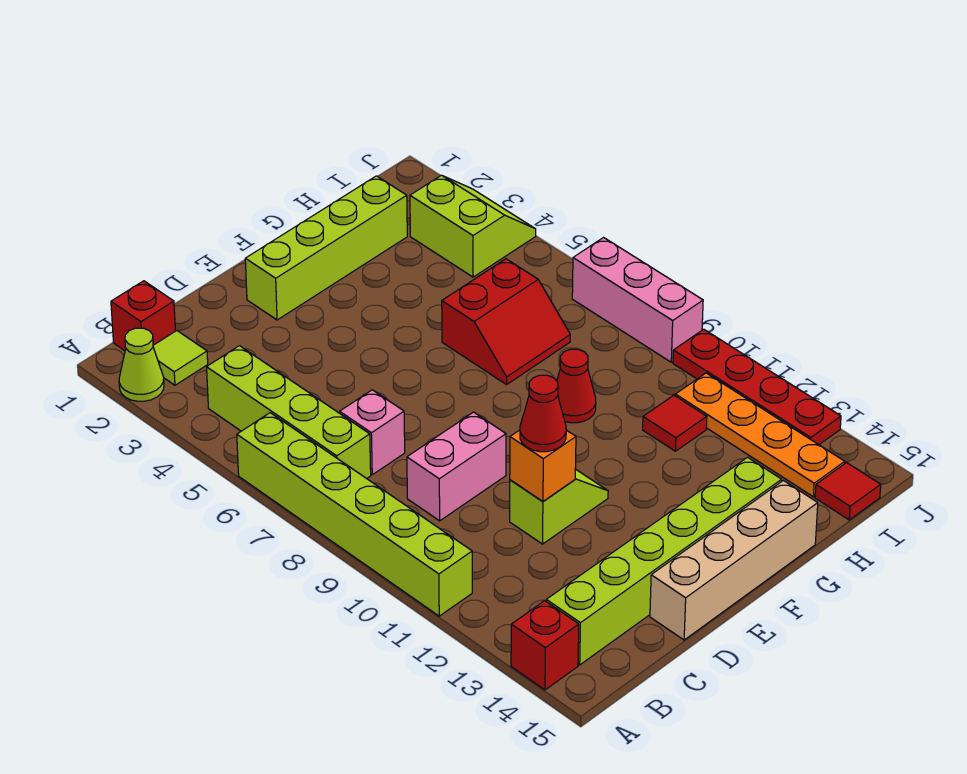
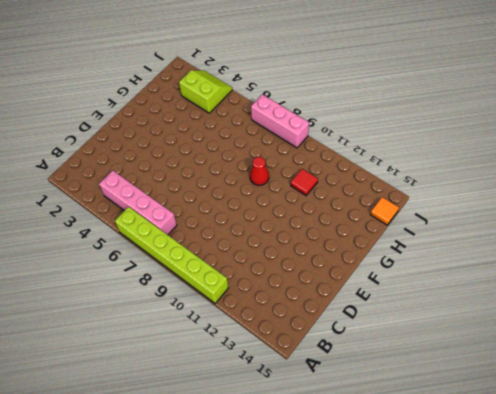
pink brick B4:B7 level 1 -> lime brick B4:B7 level 1
orange tile I15 level 1 -> red tile I15 level 1
none -> lime cone A2 level 1
none -> red brick A14 level 1
none -> red brick B1 level 1

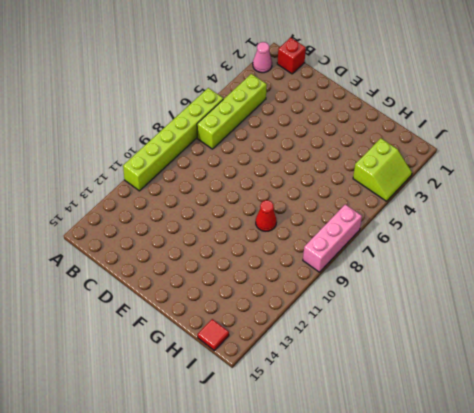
pink cone A2 level 1 -> lime cone A2 level 1
none -> red brick A14 level 1
none -> lime tile B2 level 1
none -> lime brick B14:G14 level 1

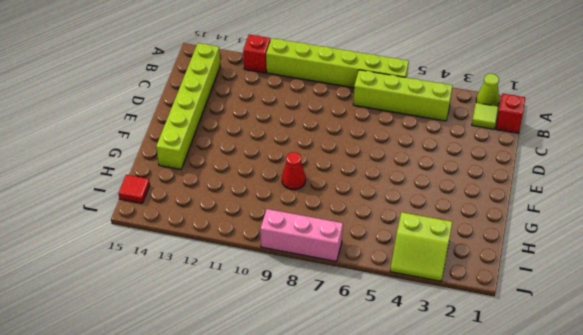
red brick A12 level 1 -> red brick A14 level 1
none -> pink brick C7 level 1
none -> pink brick C9:D9 level 1
none -> lime slope D11:E11 level 1 top D

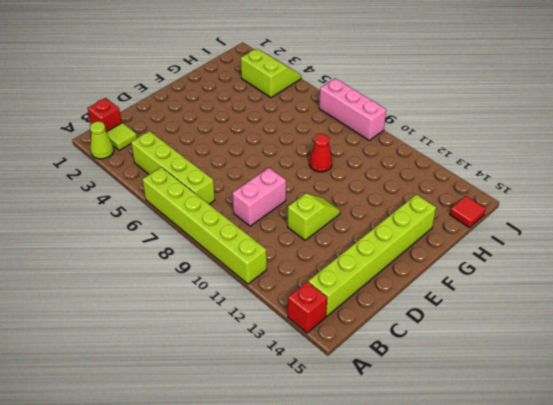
none -> pink brick C7 level 1
none -> tan brick D15:G15 level 1
none -> lime brick E2:H2 level 1

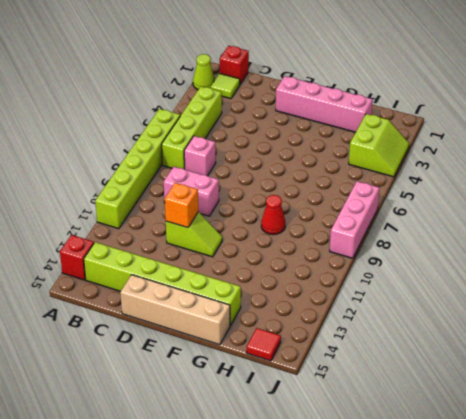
pink brick E2:H2 level 1 -> lime brick E2:H2 level 1
none -> red slope G6:H7 level 1 top 6
none -> red tile H11 level 1
none -> orange plate I11:I14 level 1

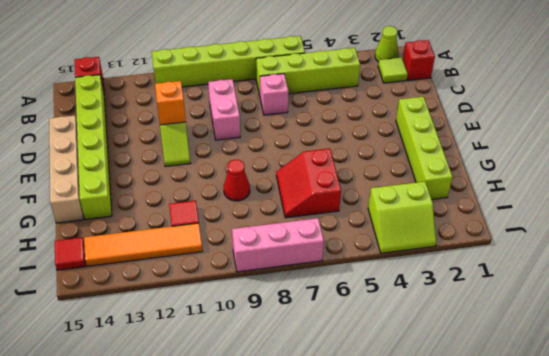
orange tile I11:I14 level 1 -> orange plate I11:I14 level 1
none -> red plate J10:J13 level 1
none -> red cone D11 level 3

